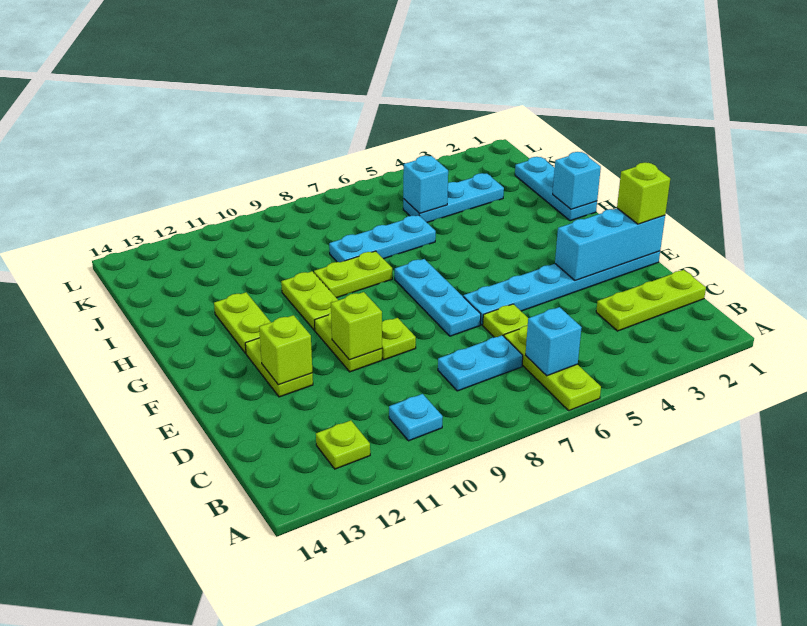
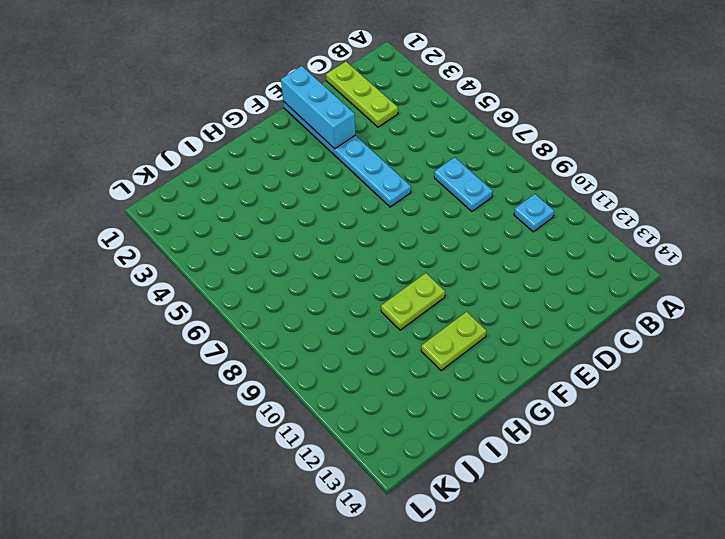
none -> lime plate A6:C6 level 1
none -> lime plate B12 level 1
none -> lime plate D6 level 1

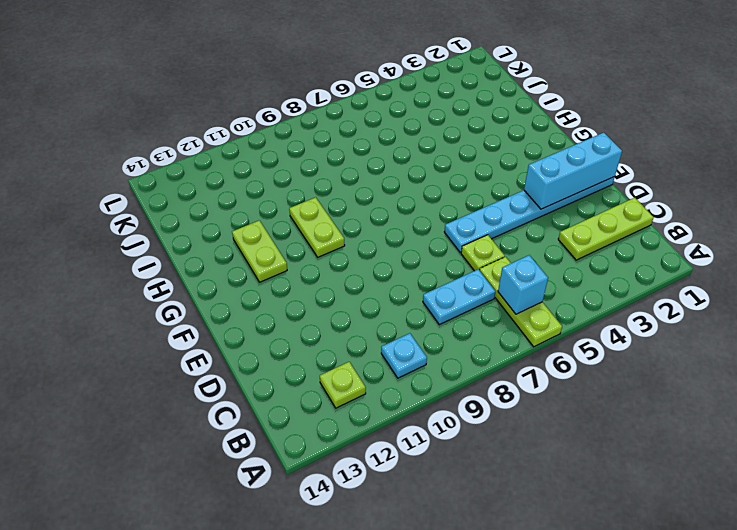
none -> cyan plate E7:G7 level 1
none -> lime plate E9 level 1
none -> lime plate E10:F10 level 1

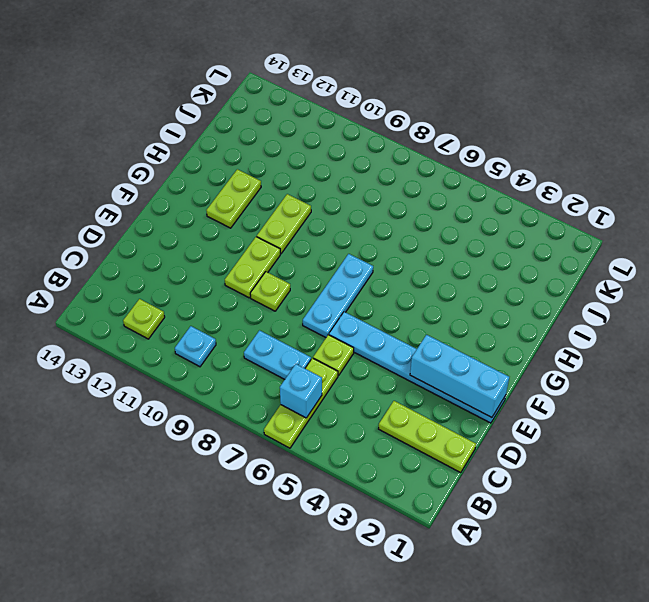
none -> lime plate E12:F12 level 1
none -> cyan plate H1:J1 level 1
none -> lime plate H8:H9 level 1

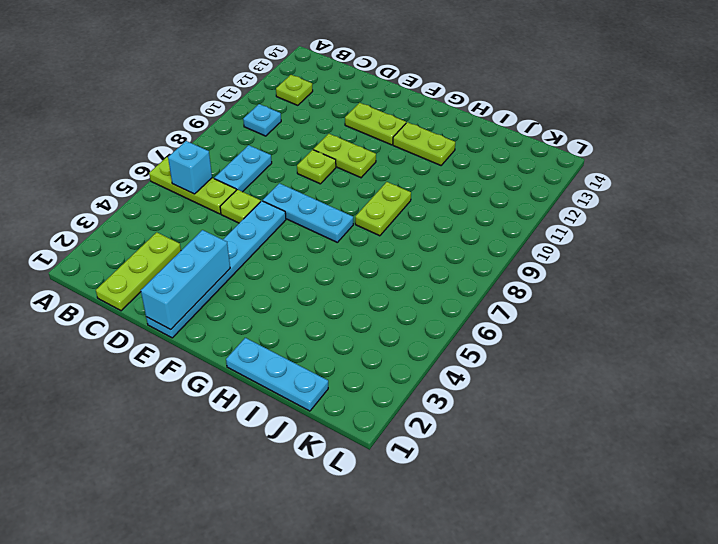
none -> lime plate G10:H10 level 1
none -> cyan plate I6:I8 level 1
none -> cyan plate J3:J5 level 1

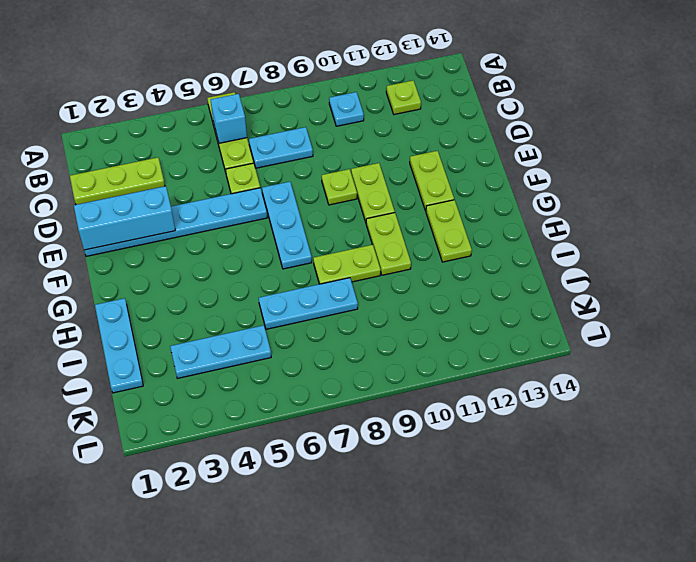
none -> lime brick E10 level 2
none -> lime brick E12 level 2
none -> cyan brick H1 level 2

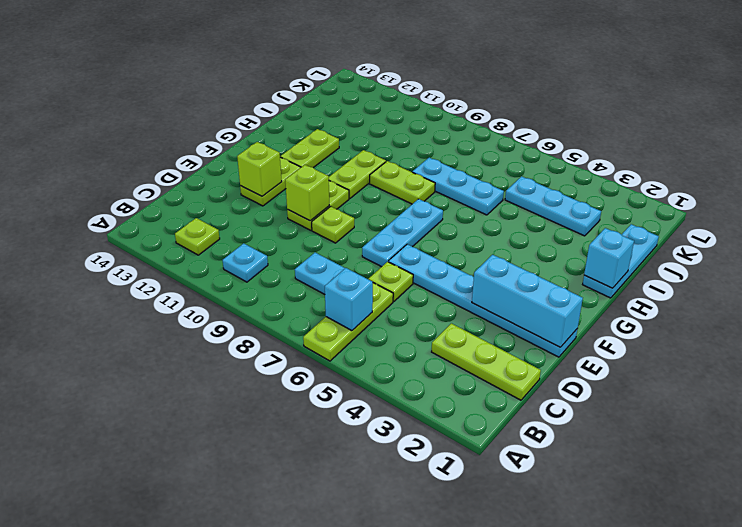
none -> cyan brick J5 level 2
none -> lime brick E1 level 3

